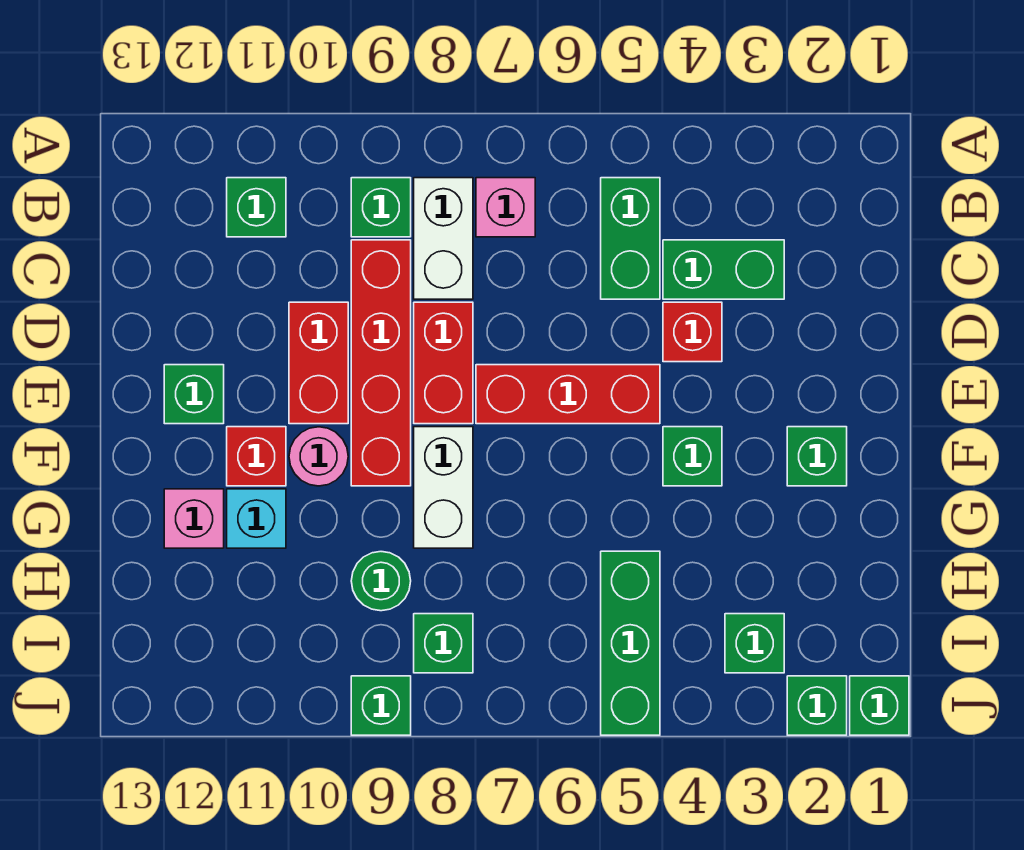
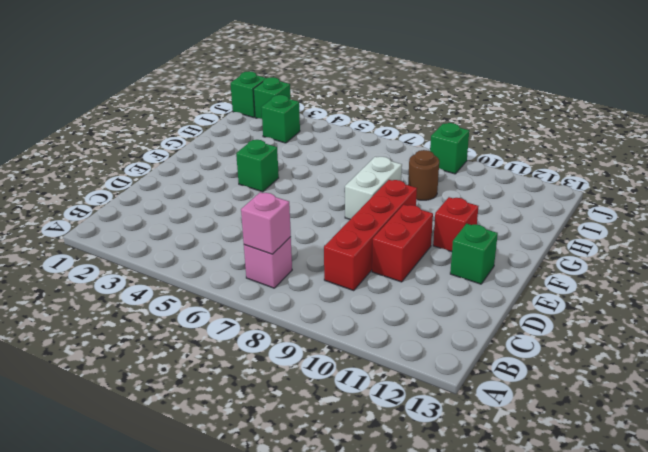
pink brick B7 level 2 -> pink brick G12 level 1
brown round brick H9 level 1 -> green round brick H9 level 1
none -> green brick B5:C5 level 1
none -> white brick B8:C8 level 1
none -> green brick B9 level 1

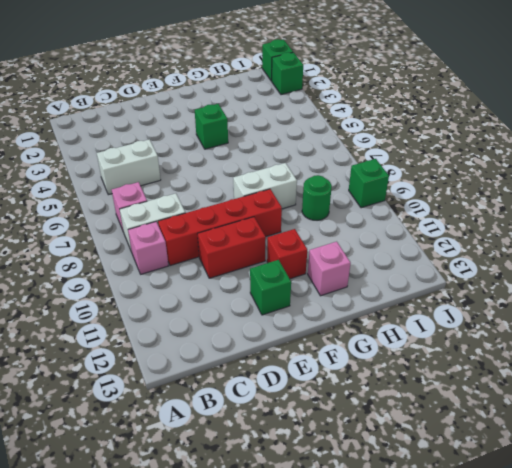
white brick B5:C5 level 1 -> green brick B5:C5 level 1
pink brick B9 level 1 -> green brick B9 level 1
none -> green brick B11 level 1
none -> green brick C3:C4 level 1
none -> red brick D4 level 1

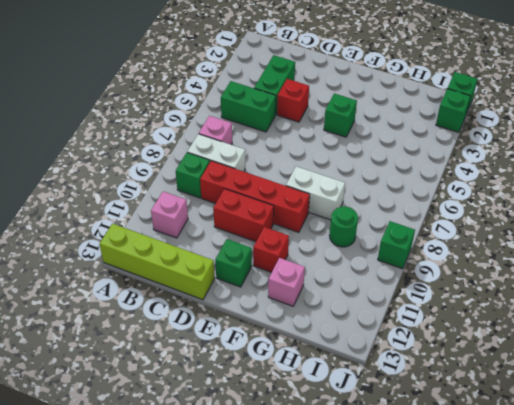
lime brick A13:D13 level 1 -> none
pink brick B11 level 1 -> green brick B11 level 1
none -> red brick D8:E8 level 1
none -> red brick E5:E7 level 1
none -> green brick F2 level 1

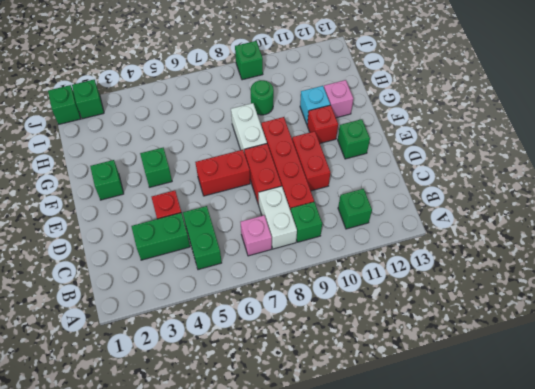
red brick E6:E7 level 1 -> red brick E5:E7 level 1
none -> pink round brick F10 level 1
none -> green brick H5:J5 level 1
none -> green brick I3 level 1

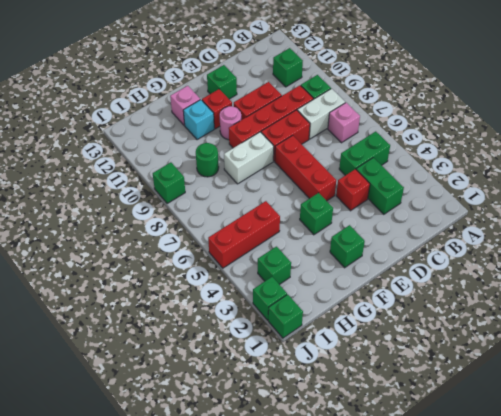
red brick H5:J5 level 1 -> green brick H5:J5 level 1
none -> green brick I8 level 1

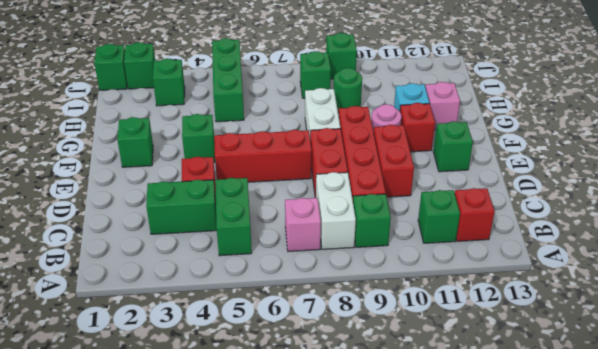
red brick B12 level 1 -> none

